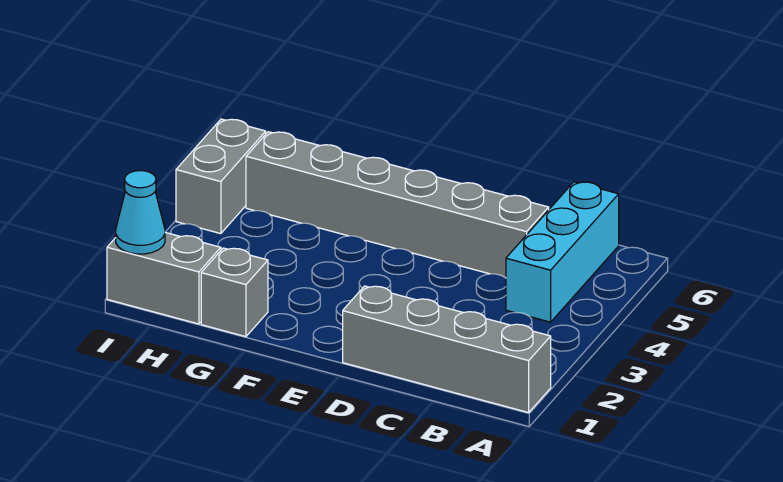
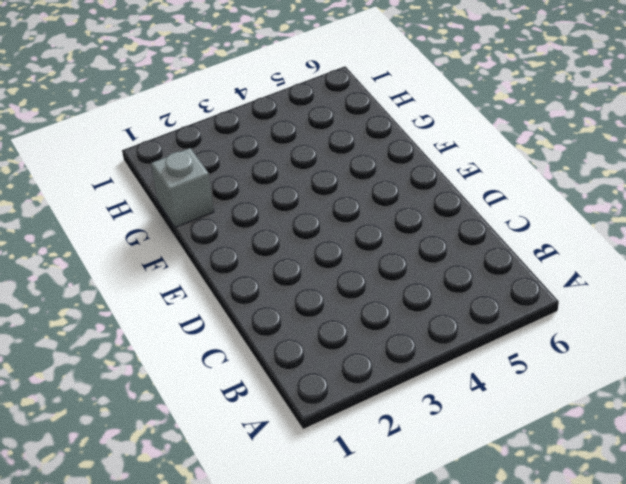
none -> grey brick A1:D1 level 1
none -> cyan brick B4:B6 level 1

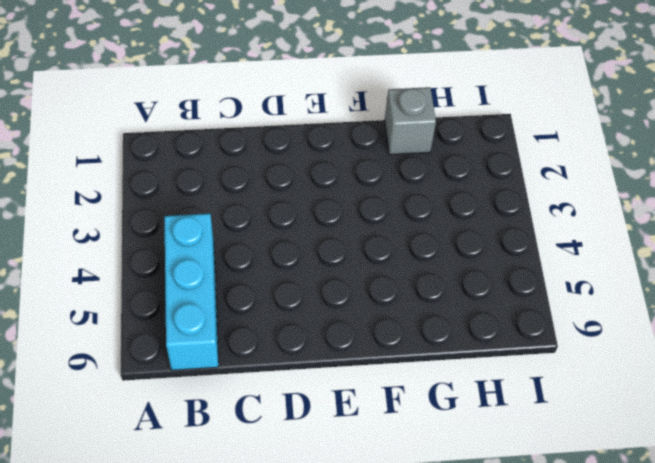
none -> grey brick A1:D1 level 1
none -> grey brick C5:H5 level 1

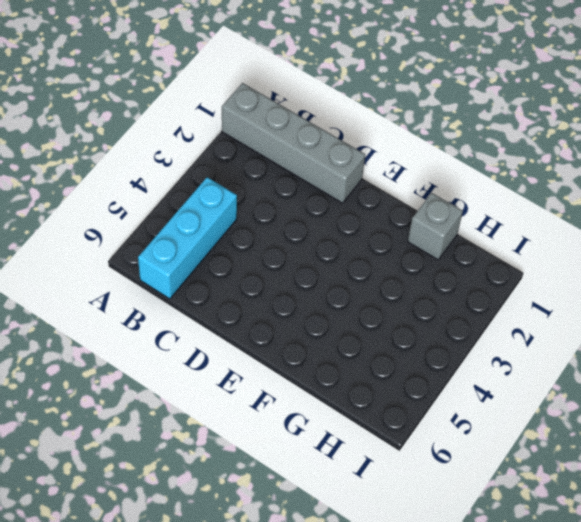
none -> grey brick C5:H5 level 1
none -> grey brick H1:I1 level 1

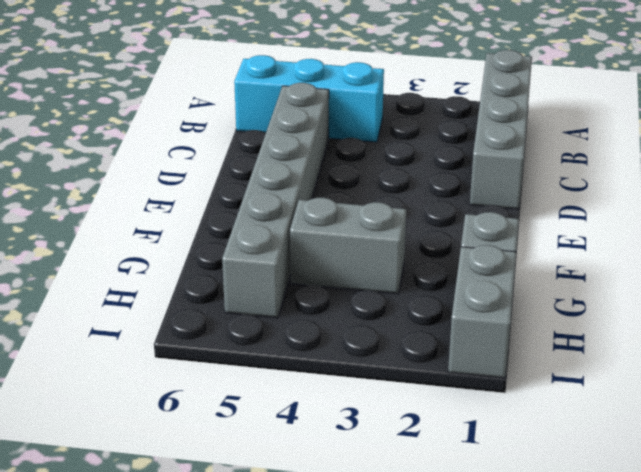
grey brick G3:G4 level 1 -> grey brick I4:I5 level 1
none -> cyan cone I1 level 2

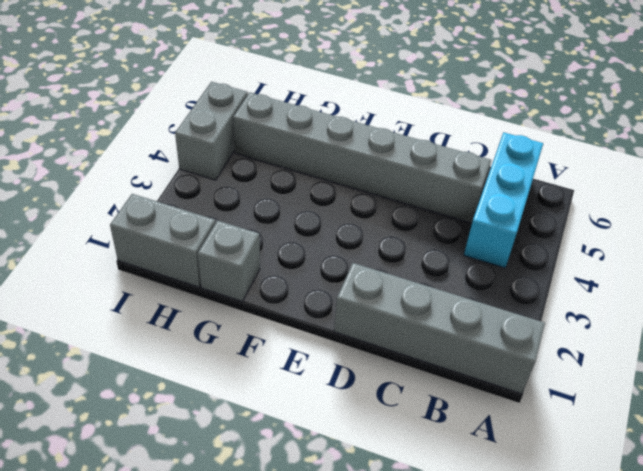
none -> cyan cone I1 level 2

